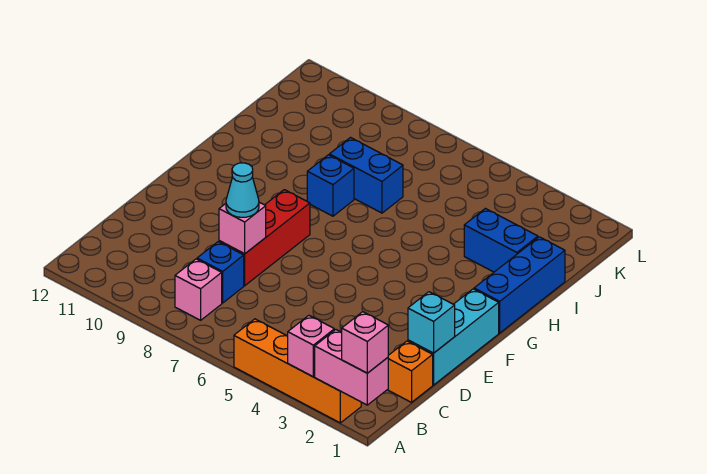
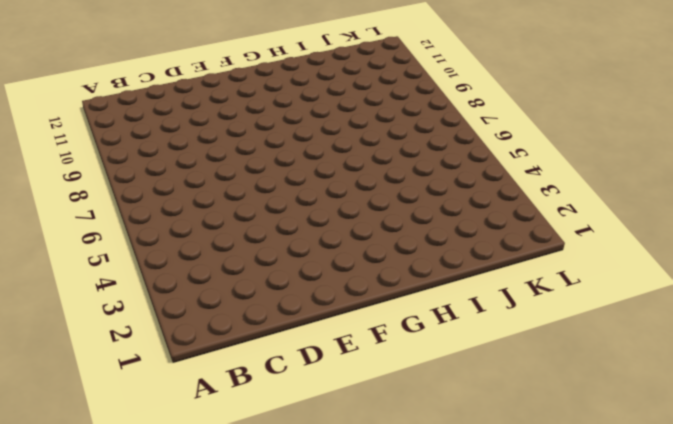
none -> orange brick A2:A5 level 1
none -> pink brick B8 level 1
none -> orange brick C1 level 1

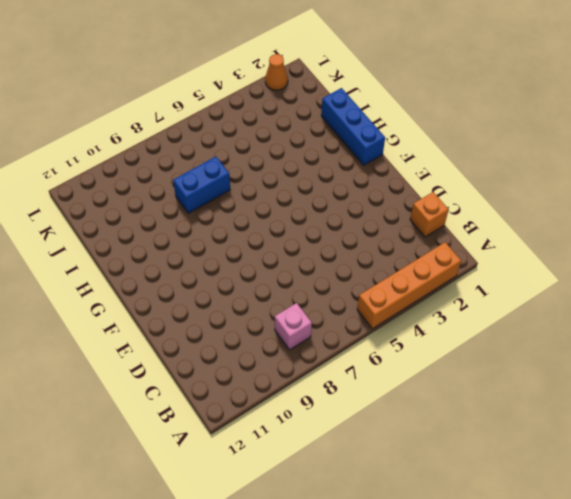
orange cone L2 level 1 -> none
none -> blue brick C8 level 1
none -> cyan brick D1:F1 level 1
none -> red brick D8:F8 level 1

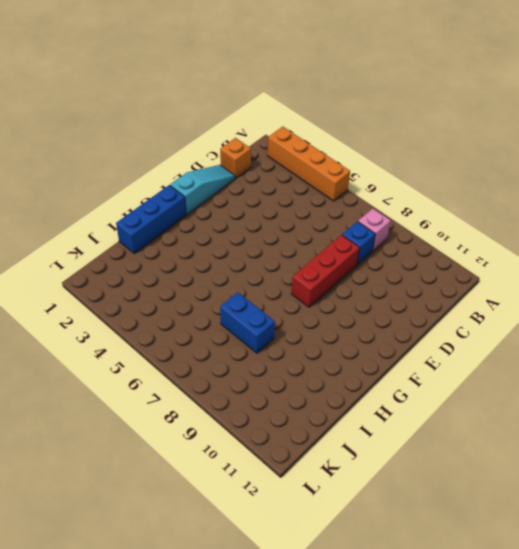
cyan slope D1:F1 level 1 top F -> cyan brick D1:F1 level 1
none -> blue brick H8 level 1
none -> blue brick I2:I3 level 1
none -> pink brick A1:A2 level 2

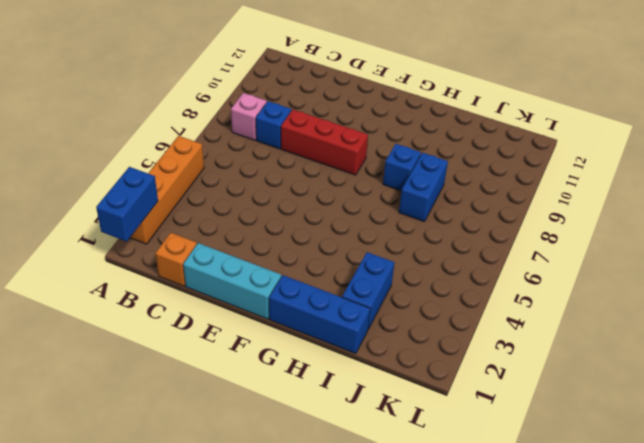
blue brick A1:A2 level 2 -> pink brick A1:A2 level 2
none -> pink brick A3 level 2
none -> cyan brick D1 level 2
none -> pink brick D8 level 2

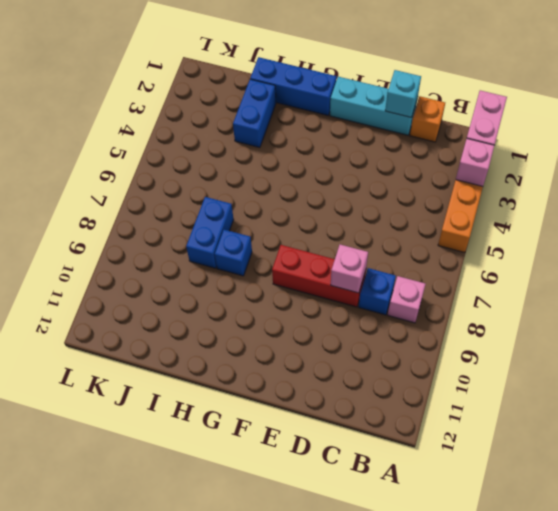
none -> pink brick A1 level 3
none -> cyan cone D8 level 3

